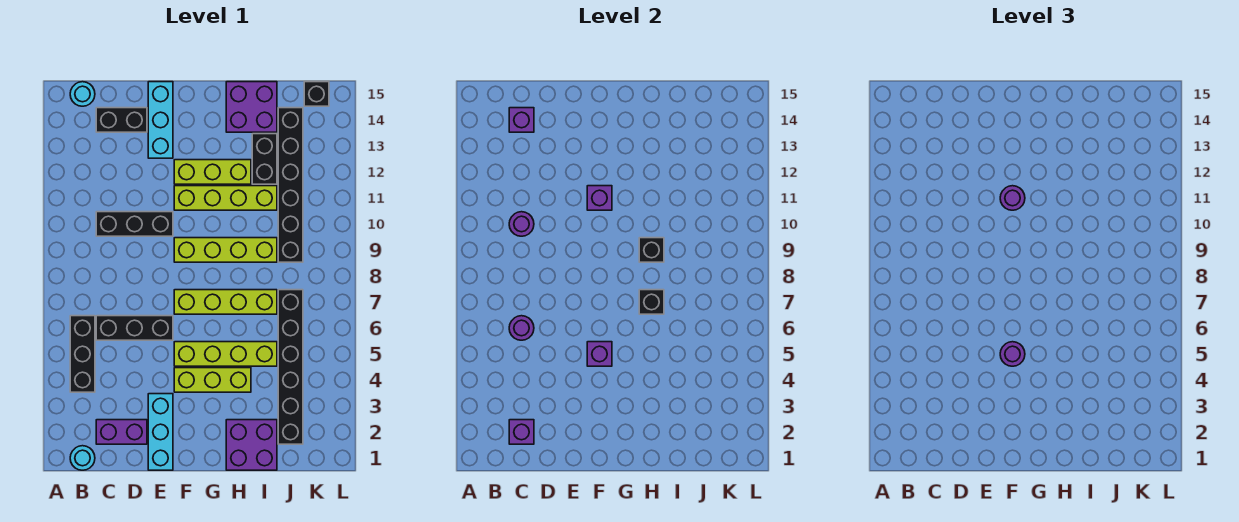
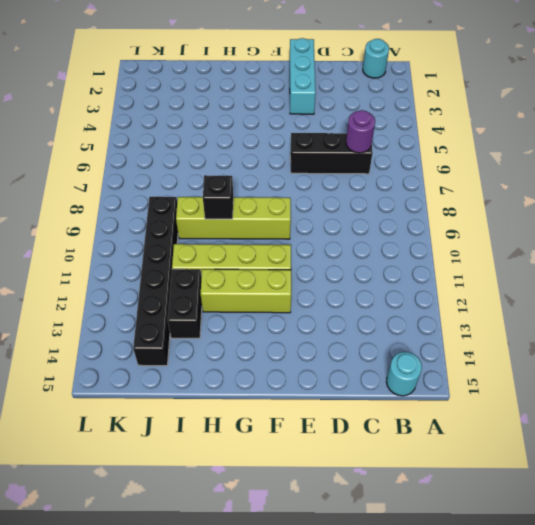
none -> black brick B4:B6 level 1
none -> purple brick C2:D2 level 1
none -> black brick C10:E10 level 1
none -> black brick C14:D14 level 1

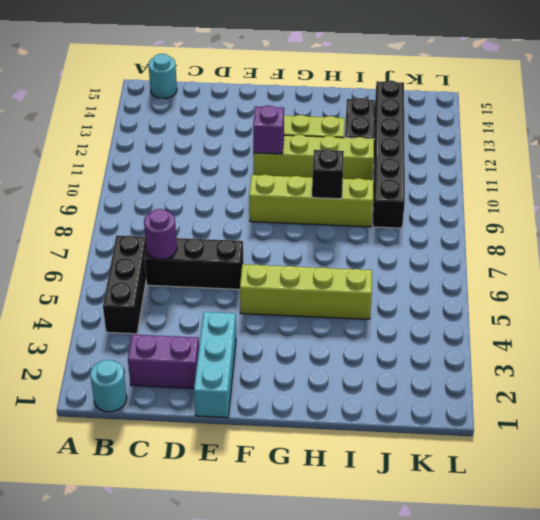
none -> black brick C10:E10 level 1
none -> black brick C14:D14 level 1
none -> cyan brick E13:E15 level 1
none -> lime brick F4:H4 level 1

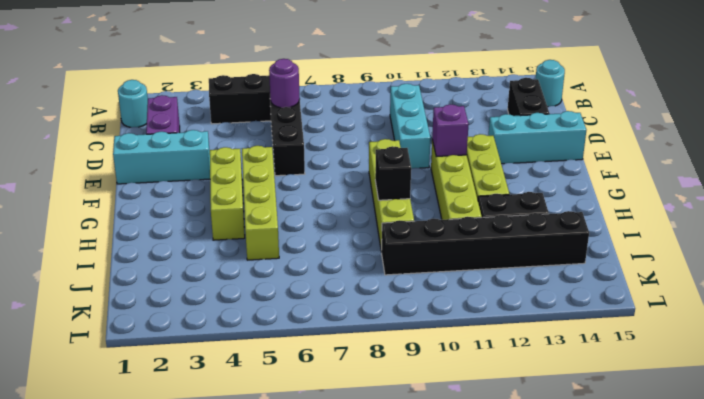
cyan brick C10:E10 level 1 -> black brick C10:E10 level 1
none -> lime brick F7:I7 level 1
none -> purple brick H1:I2 level 1
none -> purple brick H14:I15 level 1
none -> black brick J2:J7 level 1

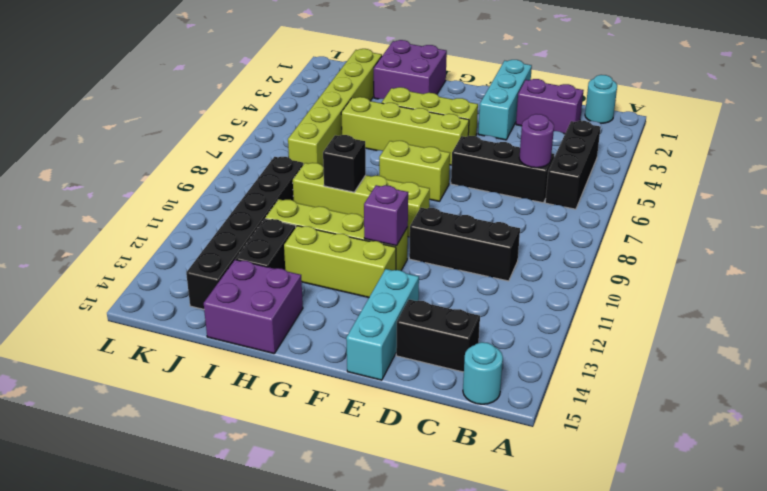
lime brick F7:G7 level 1 -> lime brick F7:I7 level 1
lime brick J2:J7 level 1 -> black brick J2:J7 level 1
none -> black brick K15 level 1
none -> purple brick C2 level 2
none -> purple round brick C10 level 2
none -> purple brick C14 level 2

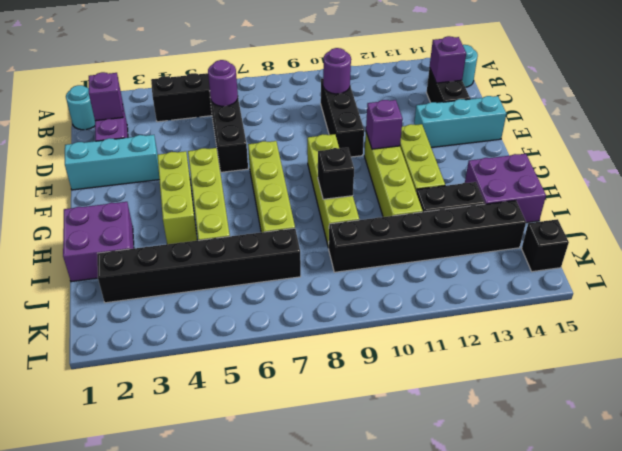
none -> purple brick F5 level 2
none -> black brick H7 level 2
none -> purple round brick F5 level 3
none -> purple round brick F11 level 3

